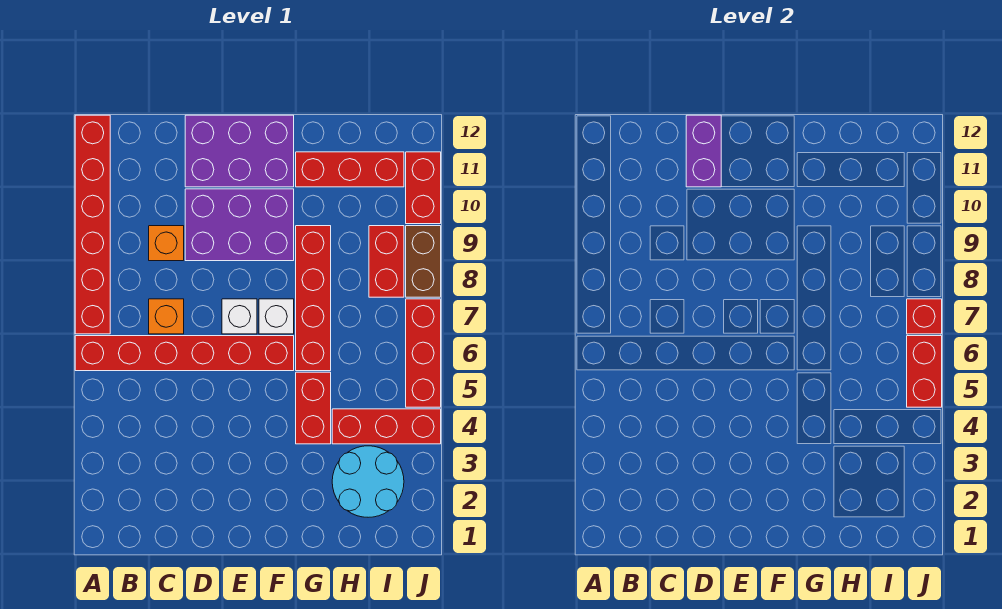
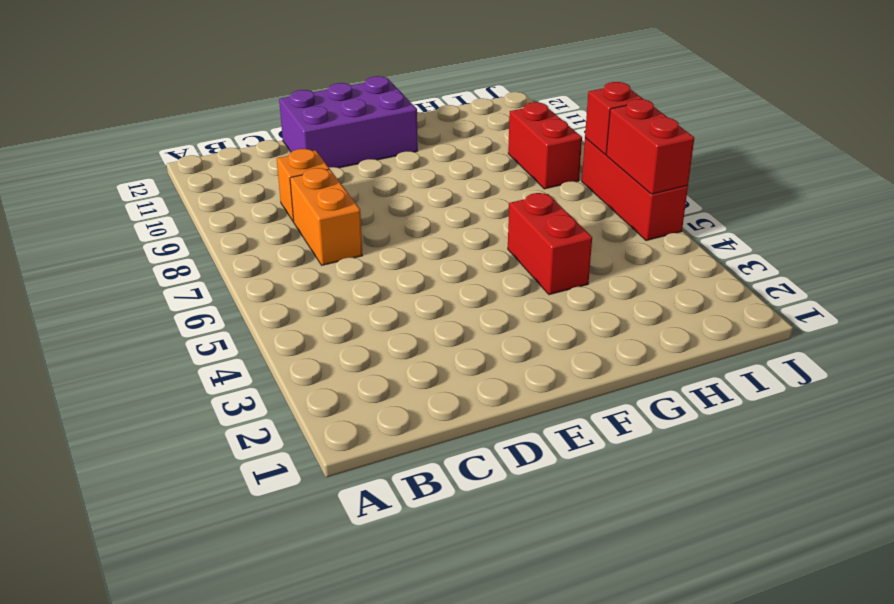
orange brick C7:C8 level 1 -> orange brick C7 level 1
none -> red brick A6:F6 level 1
none -> red brick A7:A12 level 1
none -> purple brick D9:F10 level 1

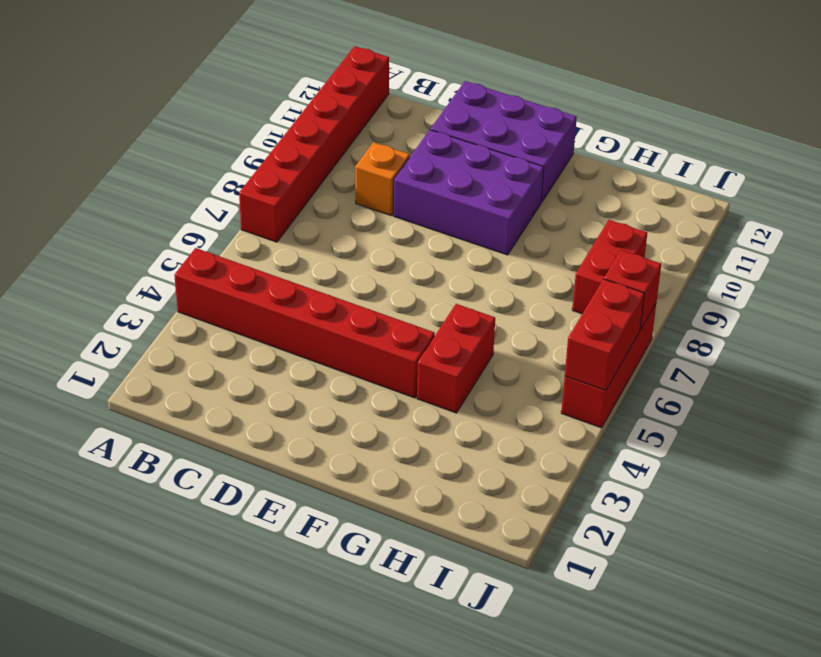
red brick A4:F4 level 1 -> red brick A6:F6 level 1
none -> orange brick C7 level 1
none -> white brick E7 level 1
none -> white brick F7 level 1

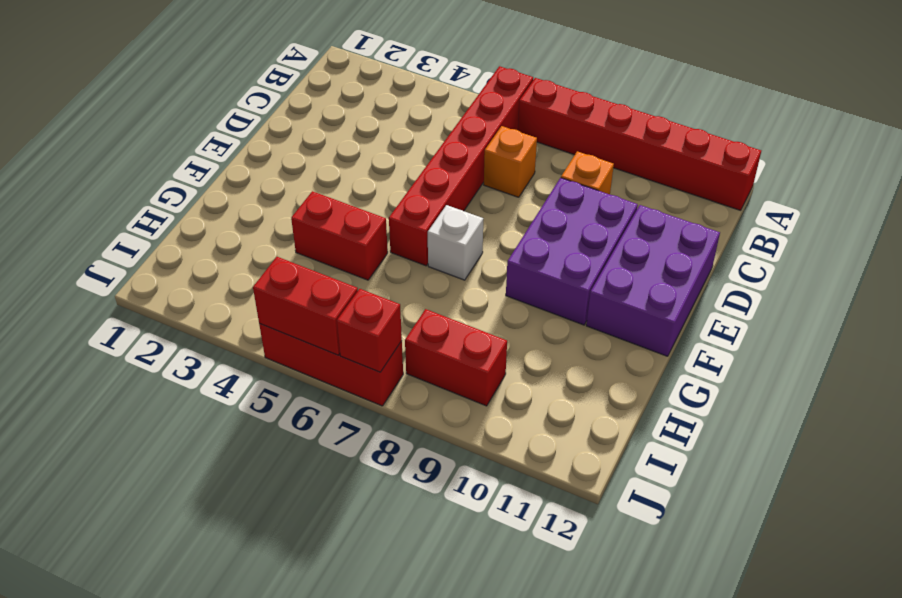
none -> white brick E7 level 1
none -> red brick G6:G9 level 1
none -> red brick G11:I11 level 1

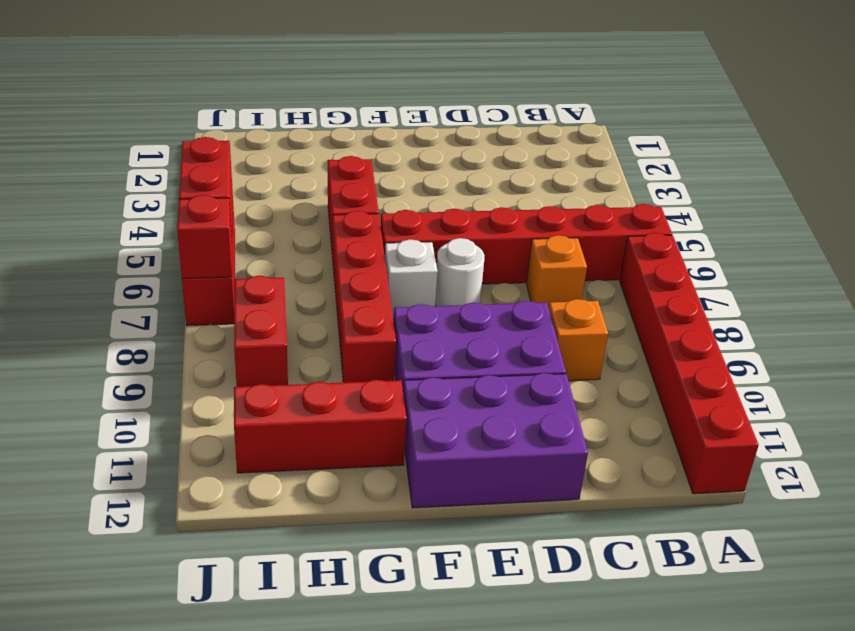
white round brick E7 level 1 -> white brick E7 level 1
none -> cyan round brick H2:I3 level 1
none -> red brick H4:J4 level 1
none -> brown brick J8:J9 level 1

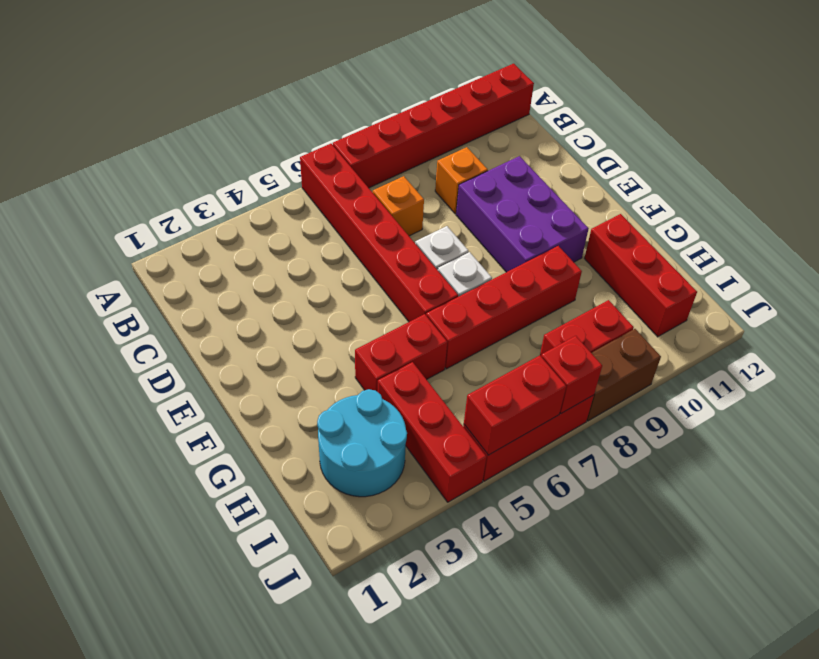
none -> purple brick D11:F12 level 1
none -> red brick J10:J11 level 1
none -> purple brick D11:D12 level 2

